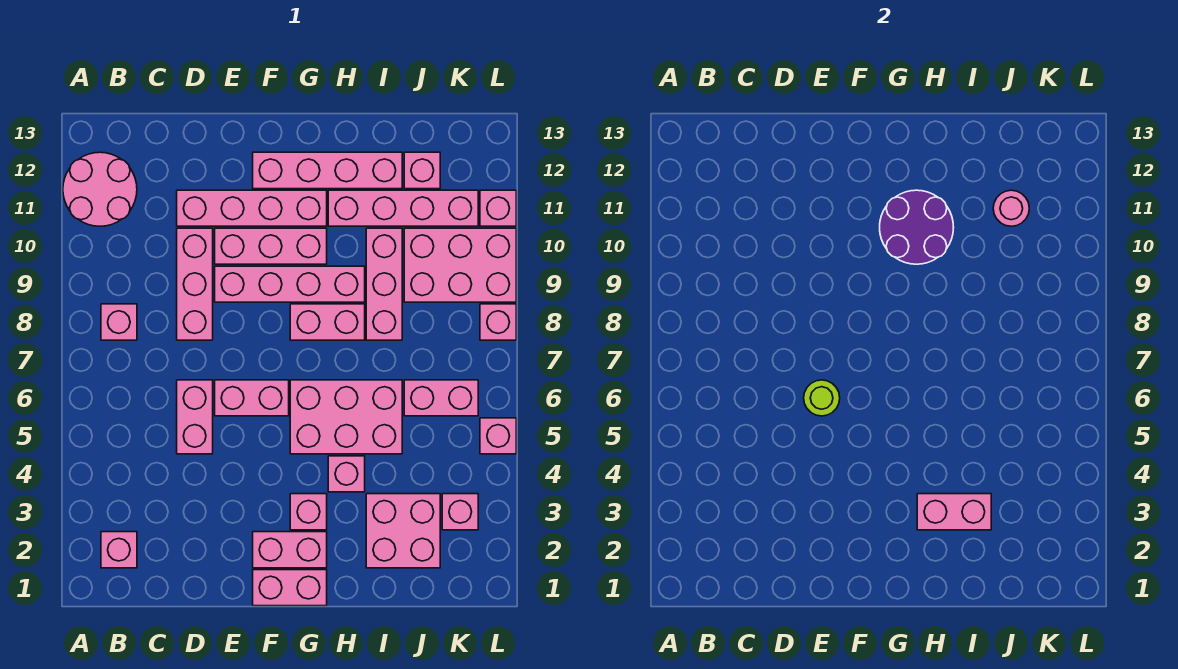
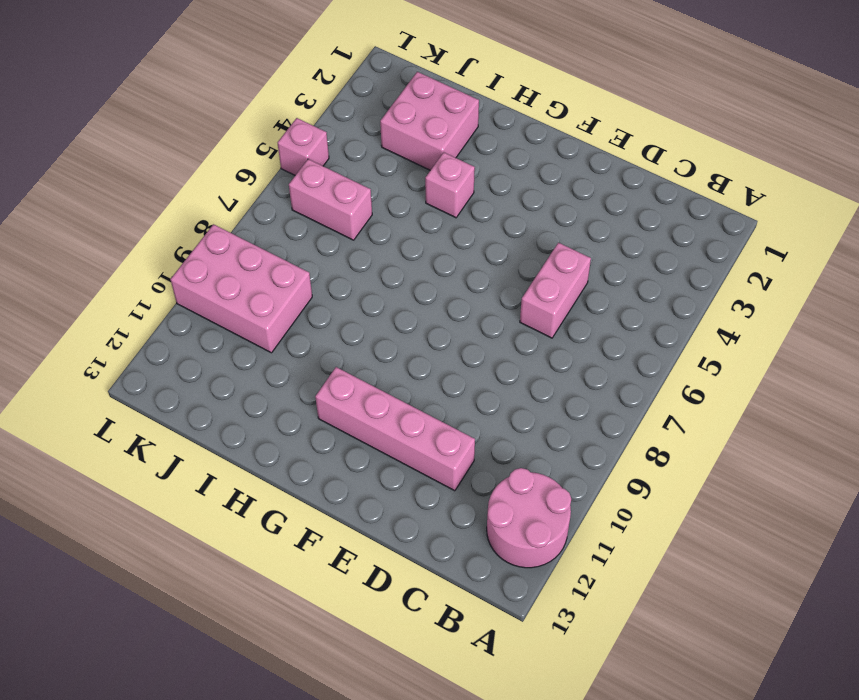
none -> pink brick B2 level 1
none -> pink brick B8 level 1
none -> pink brick D8:D10 level 1
none -> pink brick E6:F6 level 1

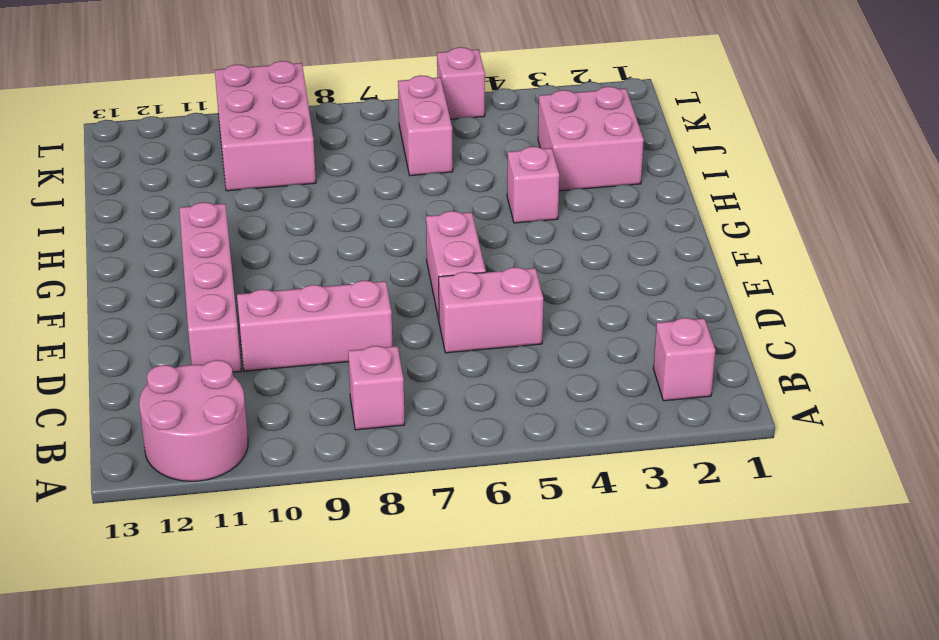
none -> pink brick E9:H9 level 1
none -> pink brick E10:G10 level 1
none -> pink brick F1:G1 level 1
none -> pink brick F2:G2 level 1

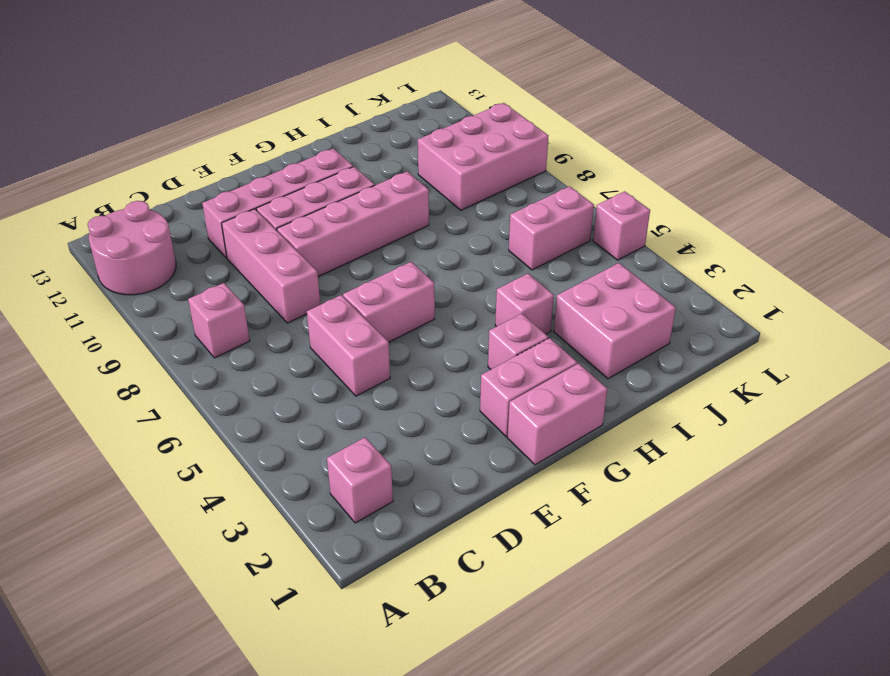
none -> pink brick F12:I12 level 1
none -> pink brick G5:I6 level 1
none -> pink brick G8:H8 level 1
none -> pink brick H11:K11 level 1

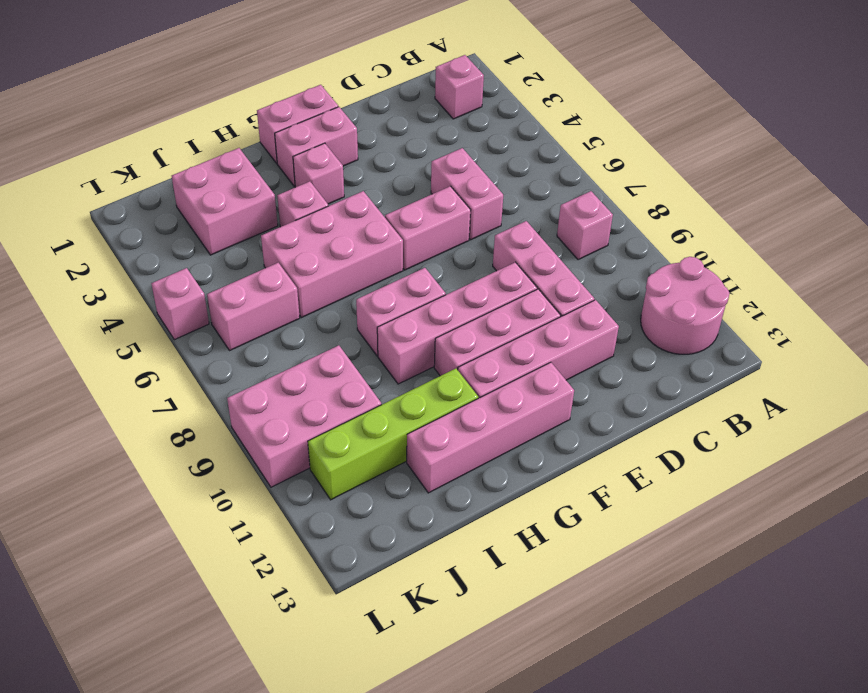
lime brick H11:K11 level 1 -> pink brick H11:K11 level 1
none -> pink brick I8:I10 level 1
none -> pink brick J12 level 1
none -> pink brick K3 level 1
none -> pink brick L8 level 1

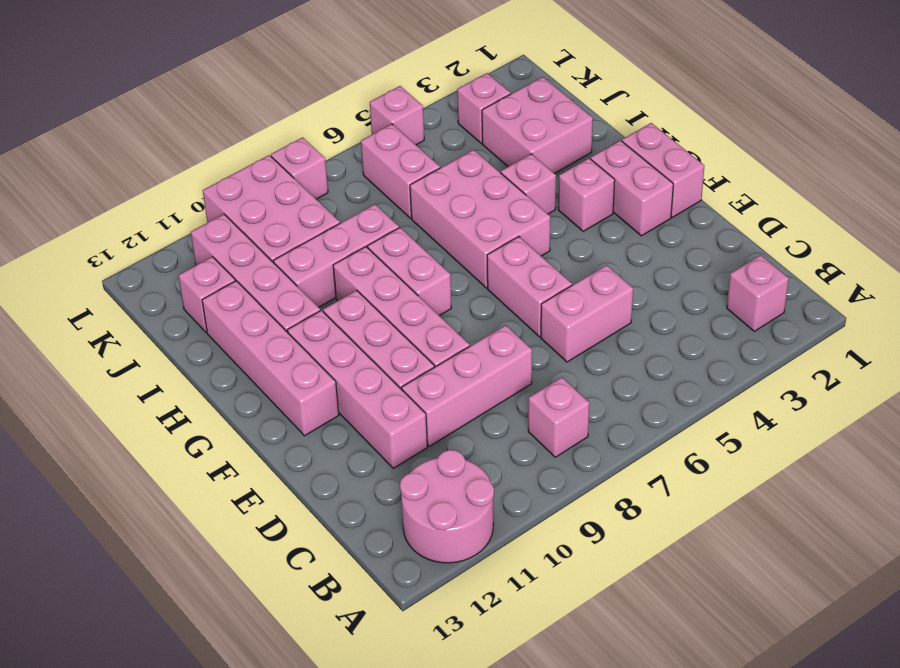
none -> pink brick L11 level 1
none -> lime round brick E6 level 2
none -> purple round brick G10:H11 level 2
none -> pink brick H3:I3 level 2

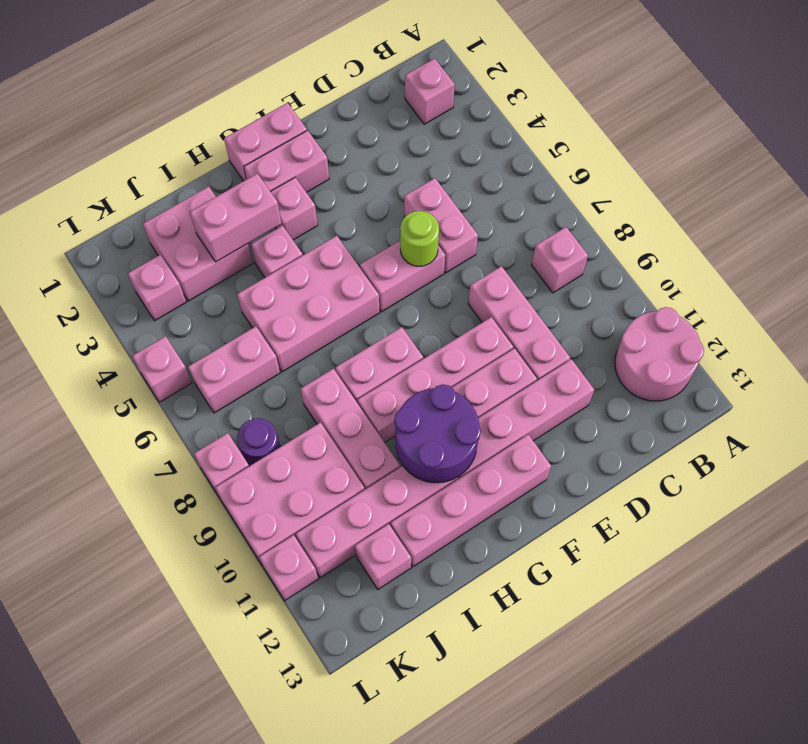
purple round brick K8 level 1 -> none
none -> pink round brick J11 level 2

